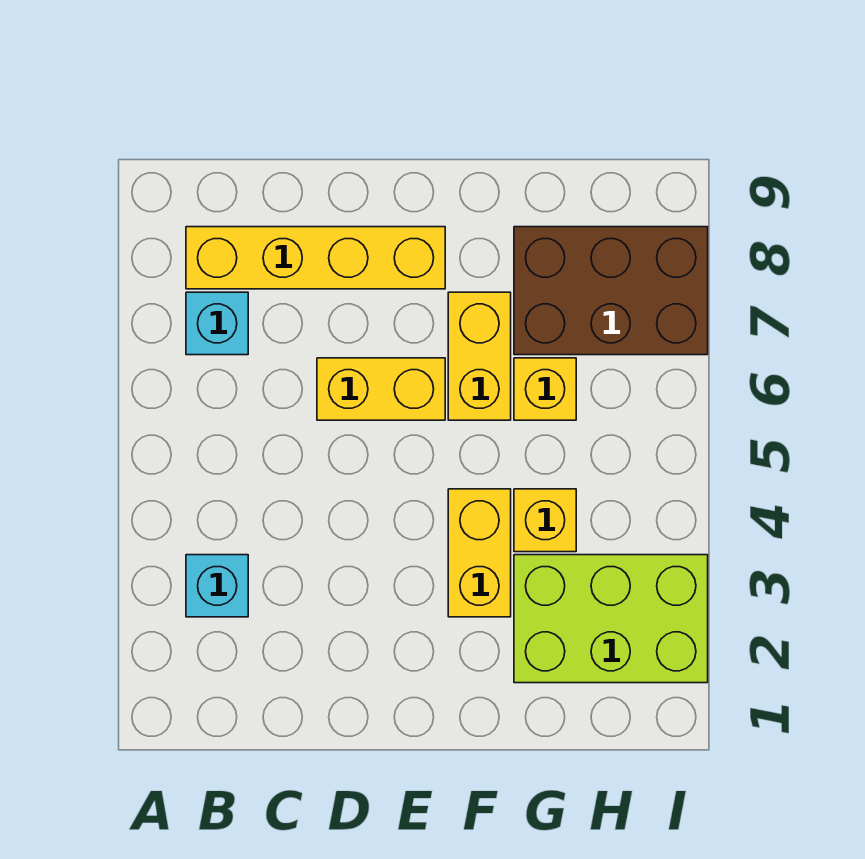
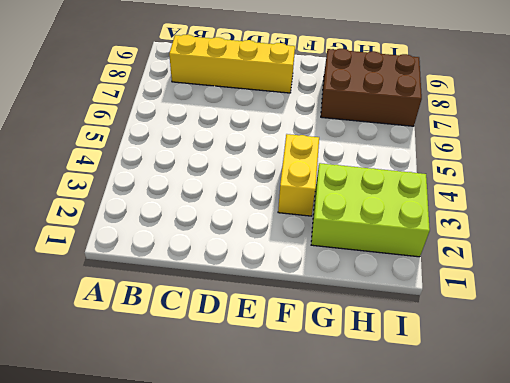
none -> cyan brick B3 level 1
none -> cyan brick B7 level 1

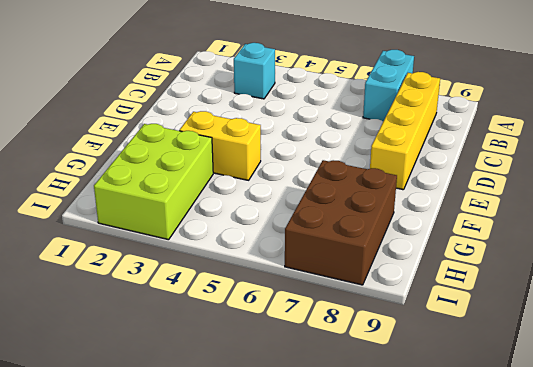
cyan brick A7:B7 level 1 -> cyan brick B7 level 1
none -> yellow brick D6:E6 level 1
none -> yellow brick F6:F7 level 1

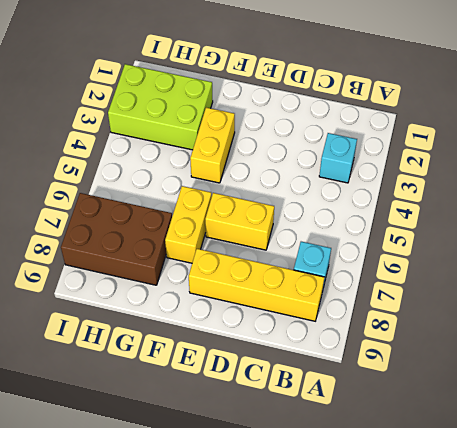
none -> yellow brick G4 level 1
none -> yellow brick G6 level 1

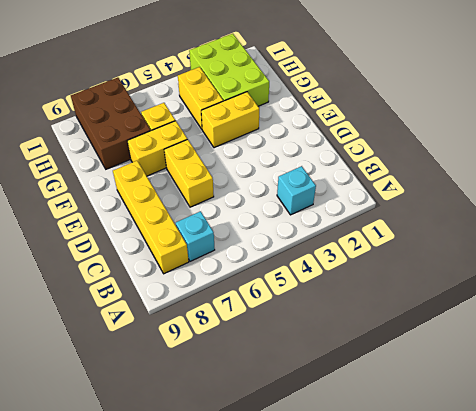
yellow brick G4:H4 level 1 -> yellow brick G4 level 1

